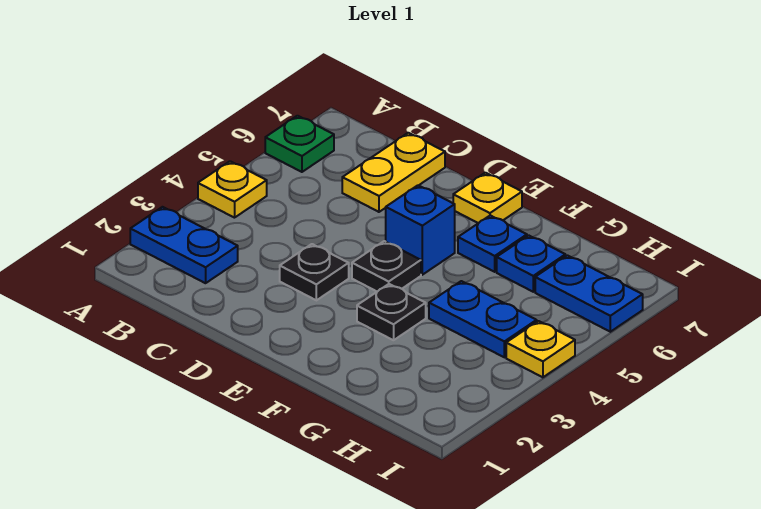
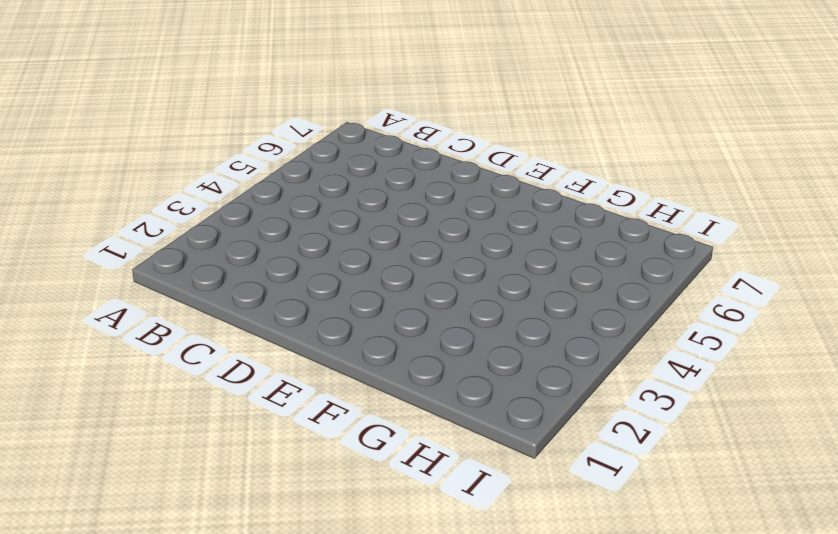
none -> blue plate A2:B2 level 1
none -> yellow plate A4 level 1
none -> green plate A6 level 1

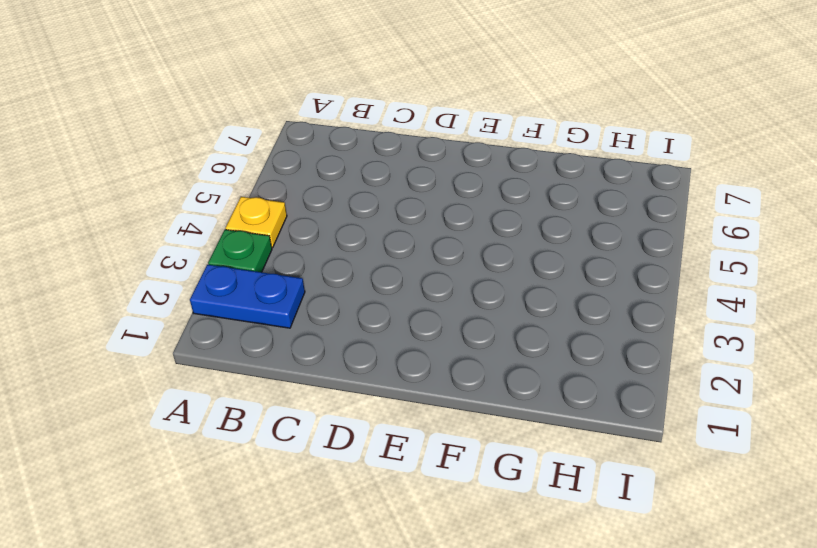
green plate A3 level 1 -> green plate A6 level 1
none -> yellow plate C6:C7 level 1
none -> black plate D3 level 1
none -> black plate E4 level 1

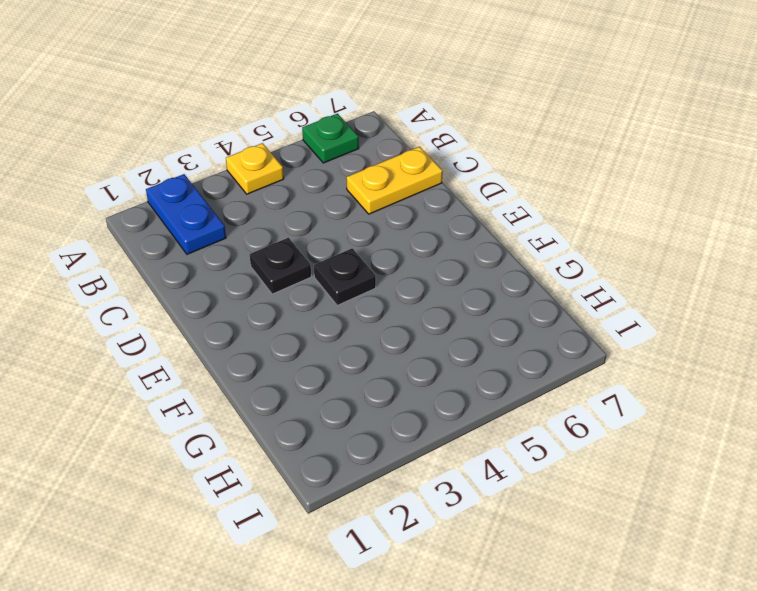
none -> blue brick E5 level 1
none -> yellow plate E7 level 1
none -> black plate F3 level 1

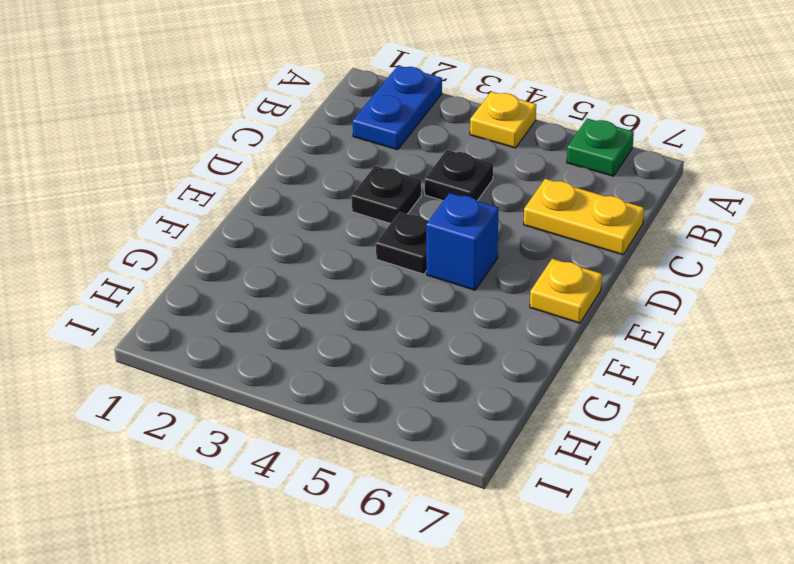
black plate C4 level 1 -> black plate F3 level 1
none -> blue plate F6 level 1
none -> blue plate G4:H4 level 1
none -> blue plate G6 level 1

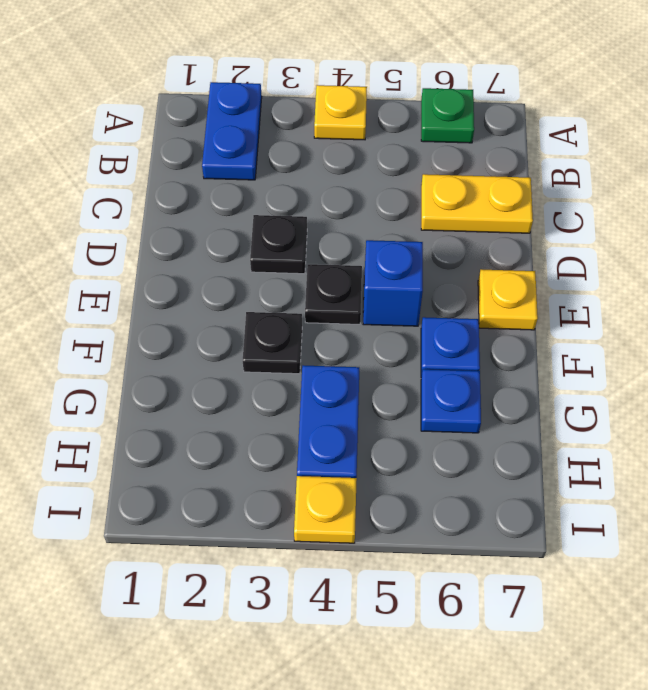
none -> blue plate H6:I6 level 1

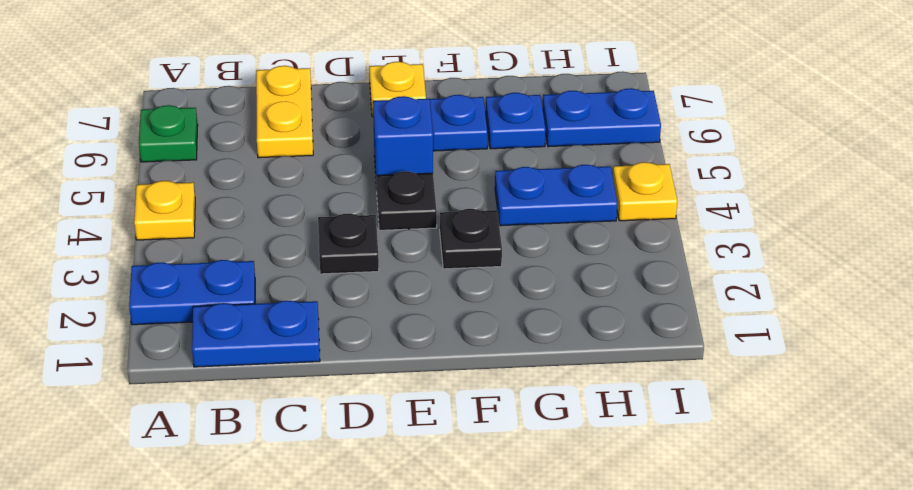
blue plate B1:C1 level 1 -> none

